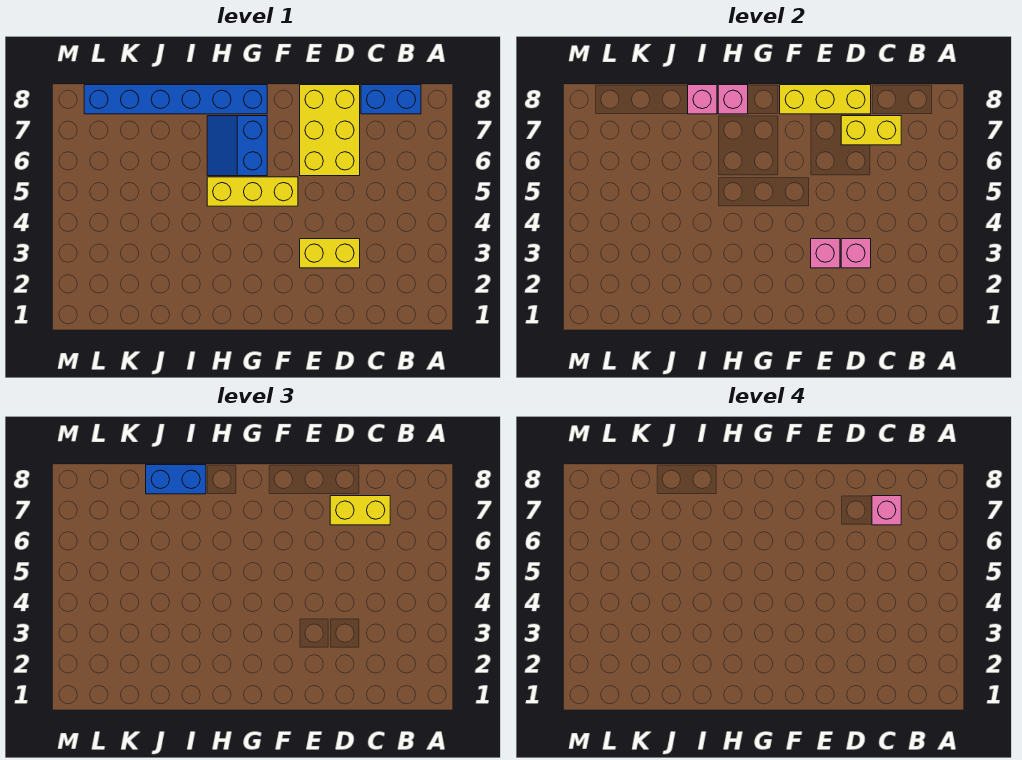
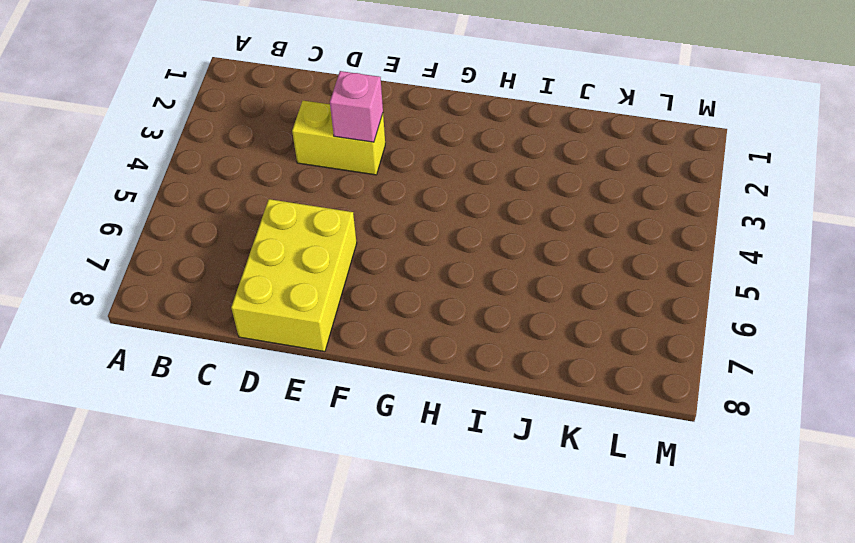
none -> blue brick B8:C8 level 1
none -> yellow brick F5:H5 level 1
none -> blue slope G6:H7 level 1 top G

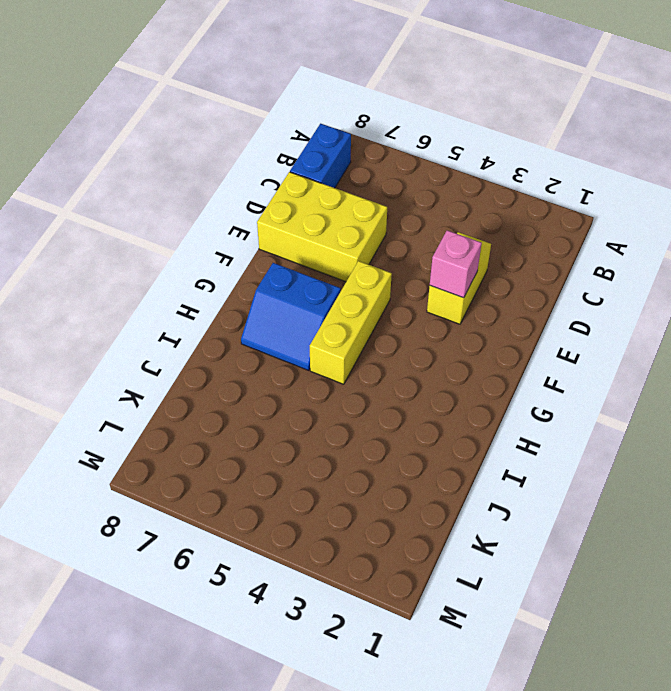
none -> blue brick G8:L8 level 1
none -> yellow brick C7:D7 level 2
none -> pink brick D3 level 2

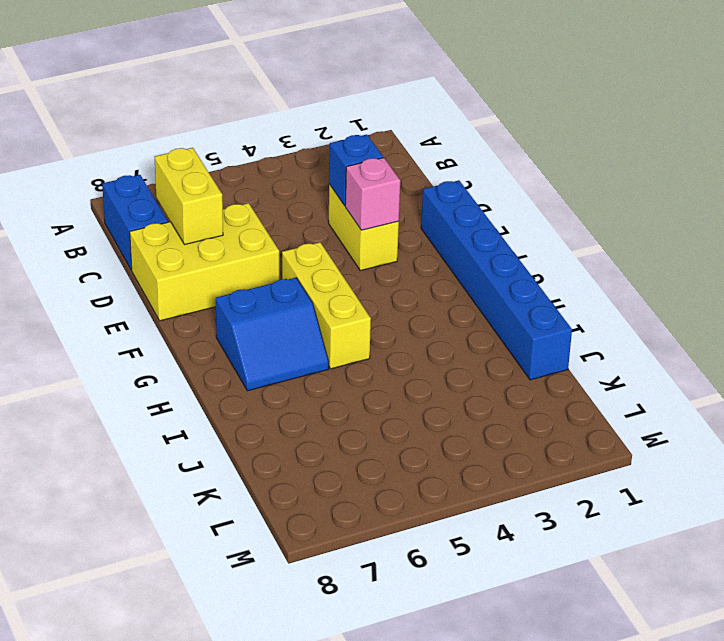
blue brick D3 level 2 -> pink brick D3 level 2
blue brick E1:J1 level 1 -> blue brick G8:L8 level 1
none -> yellow brick D8:F8 level 2
none -> pink brick H8 level 2
none -> pink brick I8 level 2

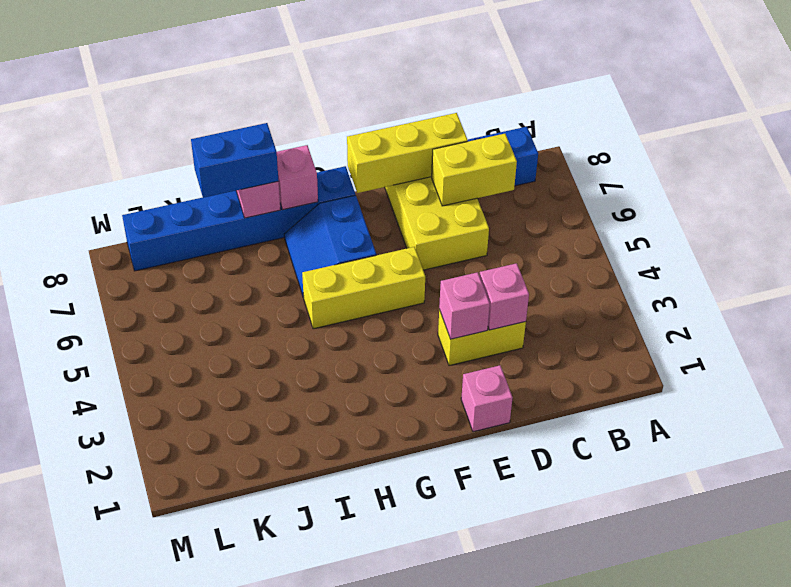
pink brick E1 level 1 -> pink brick C7 level 4
none -> yellow brick C7:D7 level 3

